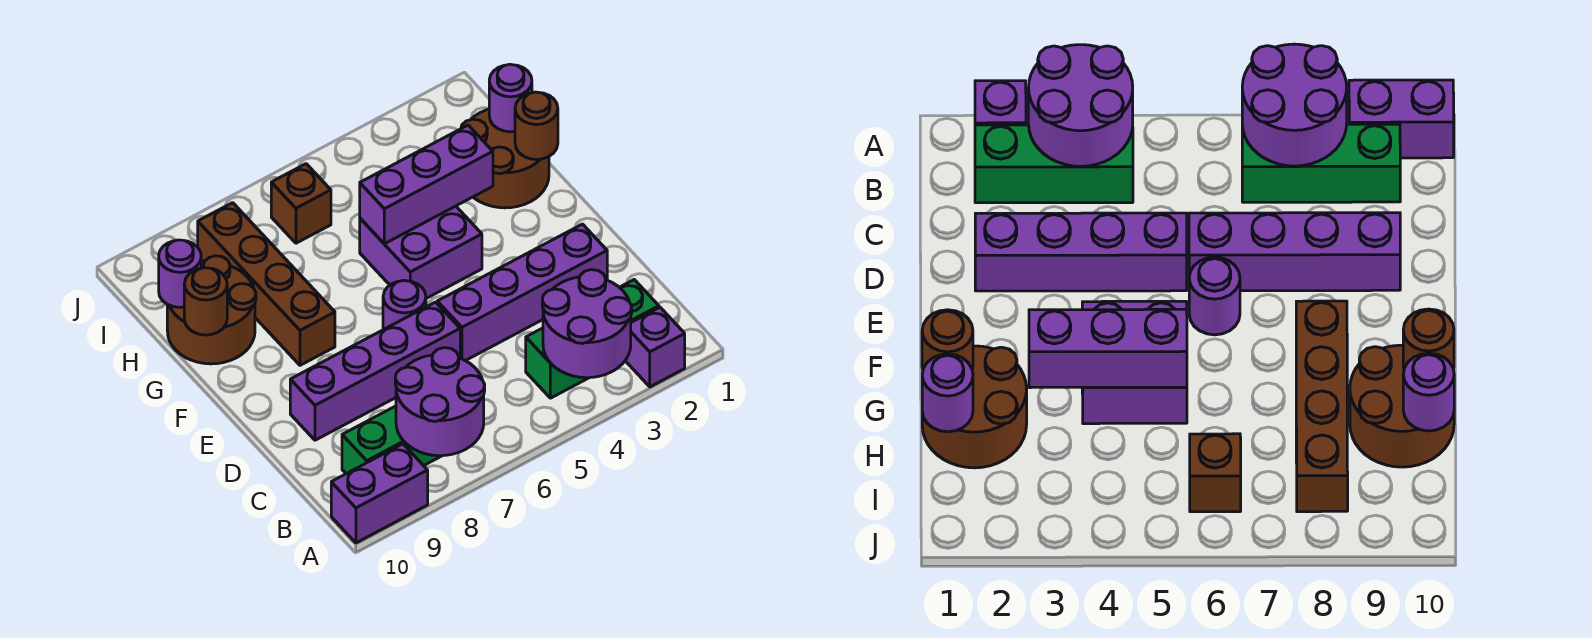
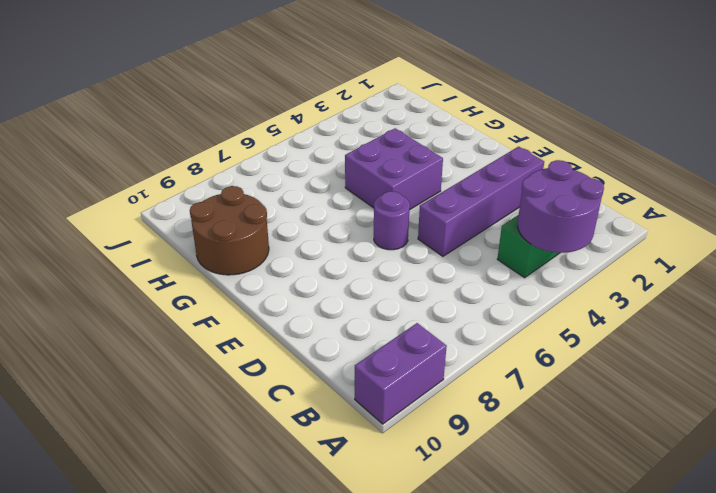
none -> purple brick A2 level 1
none -> green brick B7:B9 level 1
none -> purple brick D6:D9 level 1

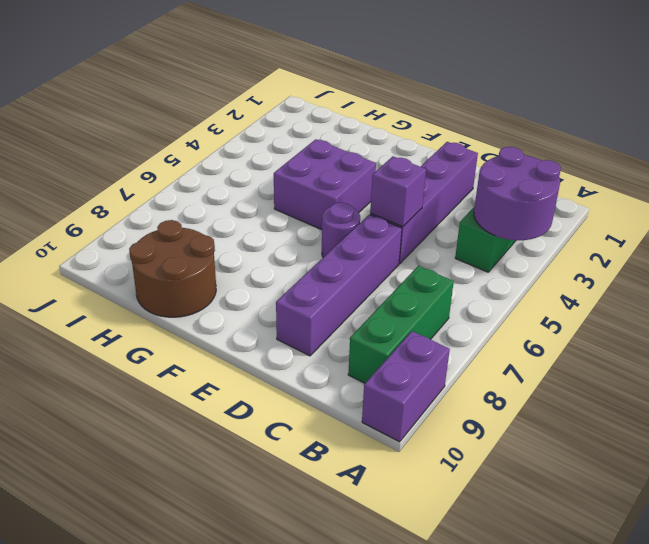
purple brick D5 level 2 -> purple brick A2 level 1
none -> brown brick F8:I8 level 1
none -> brown round brick G1:H2 level 1
none -> brown brick I6 level 1

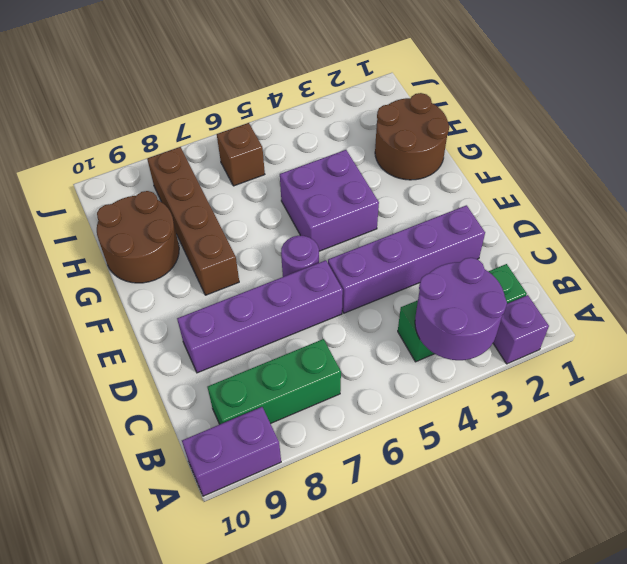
none -> purple round brick A7:B8 level 2
none -> brown round brick G1 level 2
none -> purple brick G3:G5 level 2

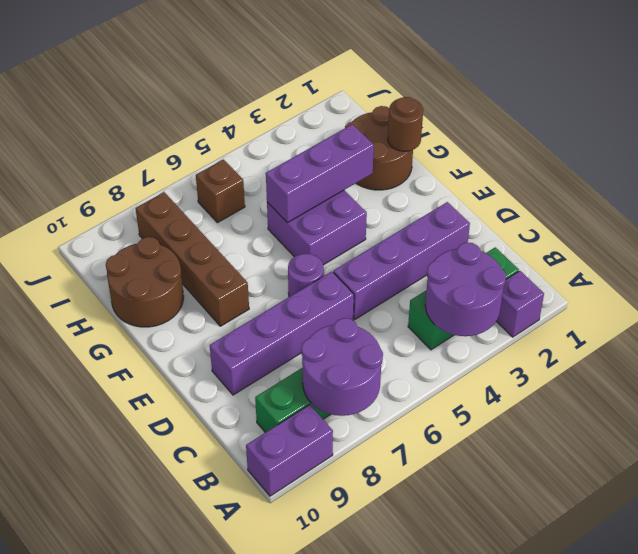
none -> brown round brick G10 level 2
none -> purple round brick H1 level 2
none -> purple round brick H10 level 2

